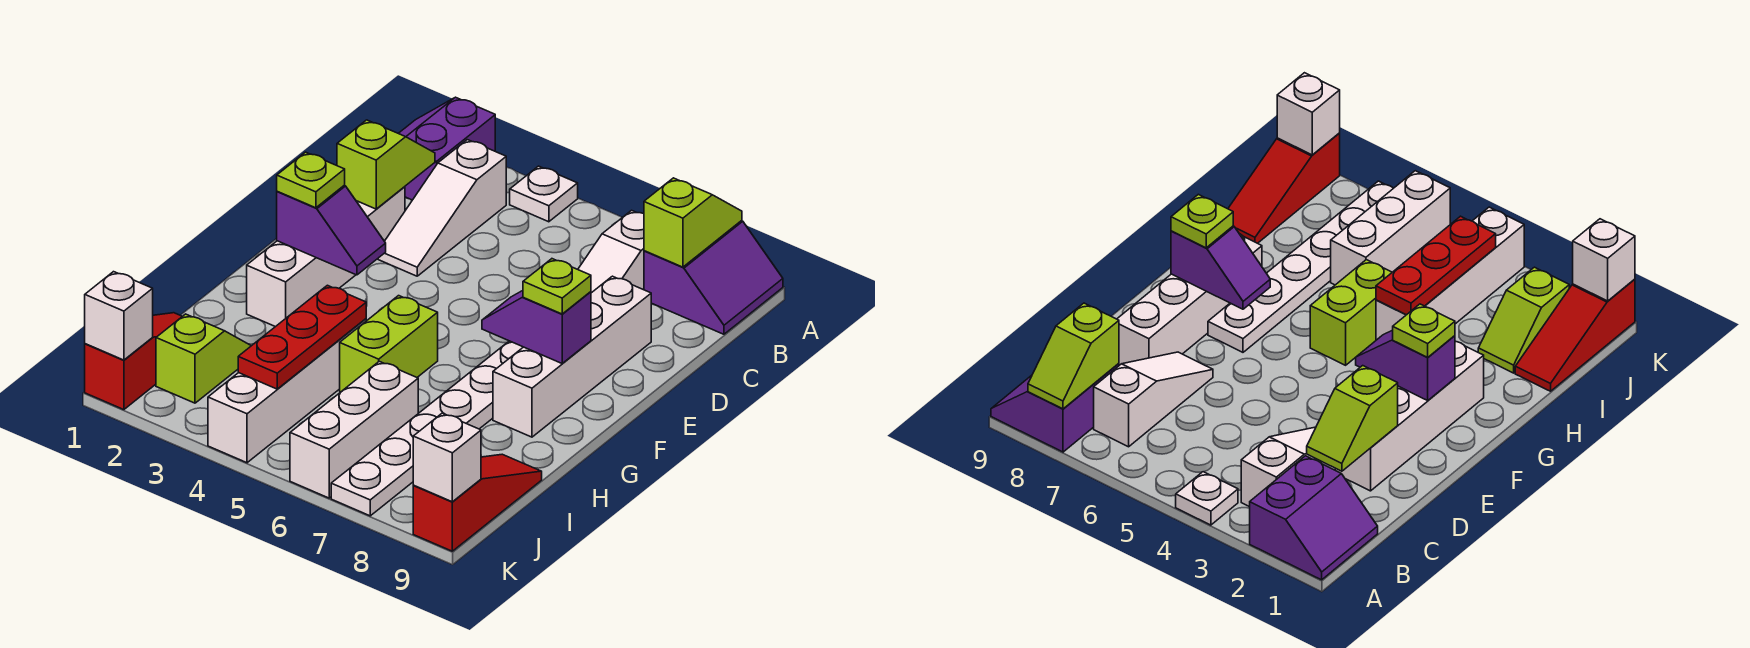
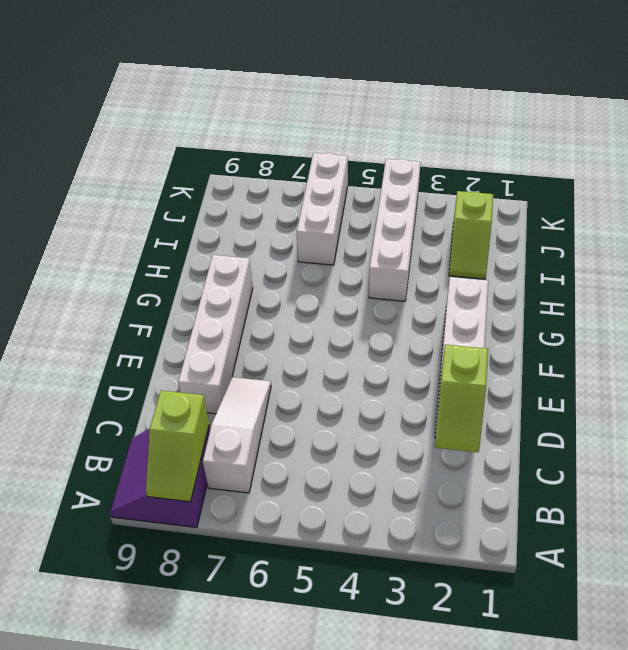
none -> purple slope A1:B2 level 1 top 2
none -> white plate A4 level 1
none -> white slope B3:D3 level 1 top B

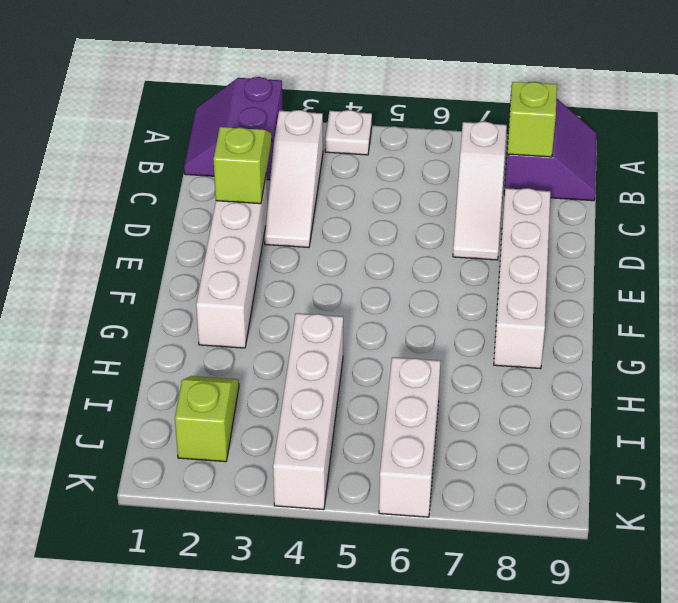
none -> white plate F7:K7 level 1
none -> lime brick G5:H5 level 1
none -> red slope I1:K1 level 1 top K

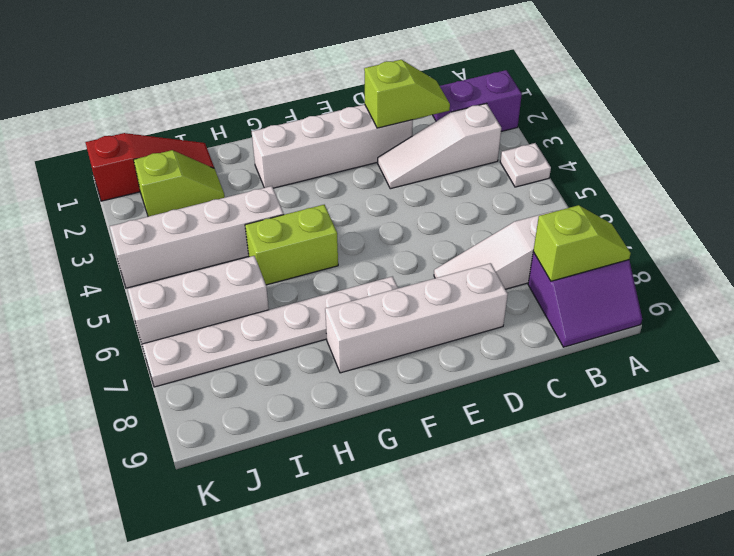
none -> red slope I9:K9 level 1 top K
none -> purple slope F2:F3 level 2 top 2
none -> purple slope F7:F8 level 2 top 8

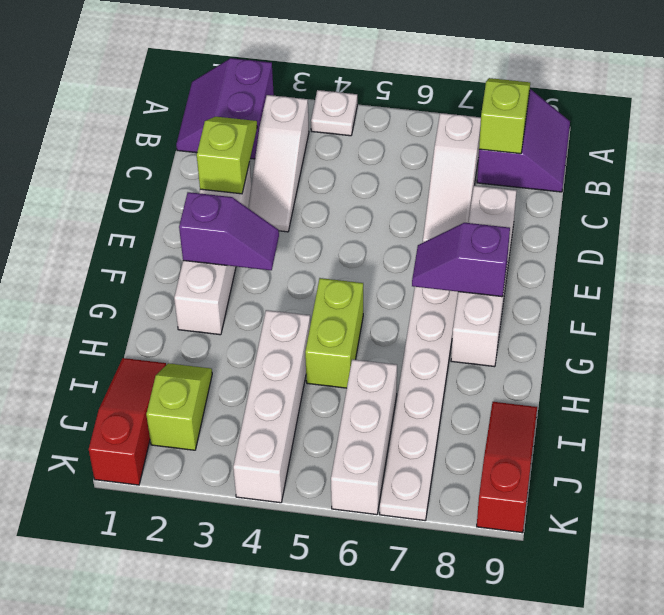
none -> red plate H4:J4 level 2
none -> white brick K1 level 2
none -> white brick K9 level 2

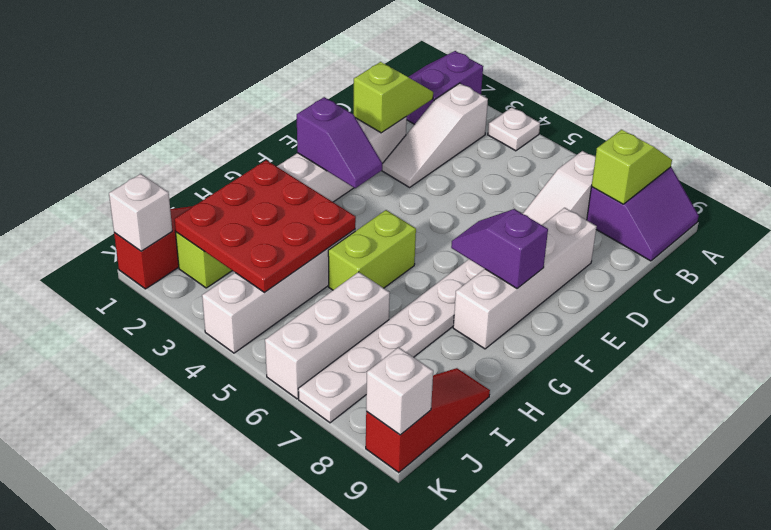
red plate H2:J4 level 2 -> red plate H4:J4 level 2
none -> lime plate F2 level 3
none -> lime plate F8 level 3

